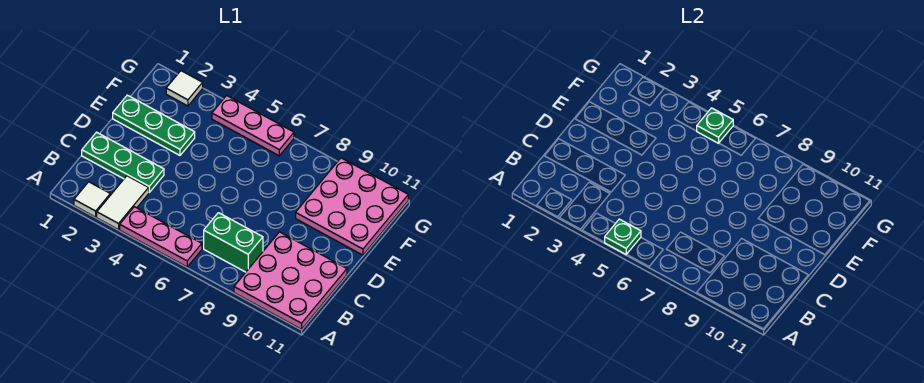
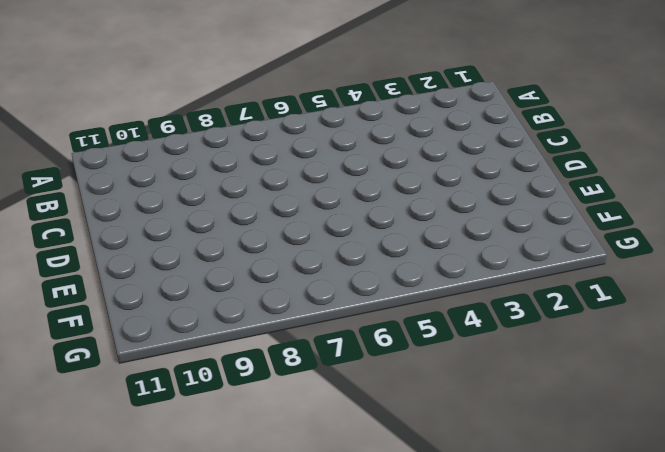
none -> white tile A2 level 1
none -> white tile A3:B3 level 1
none -> pink plate A4:A6 level 1

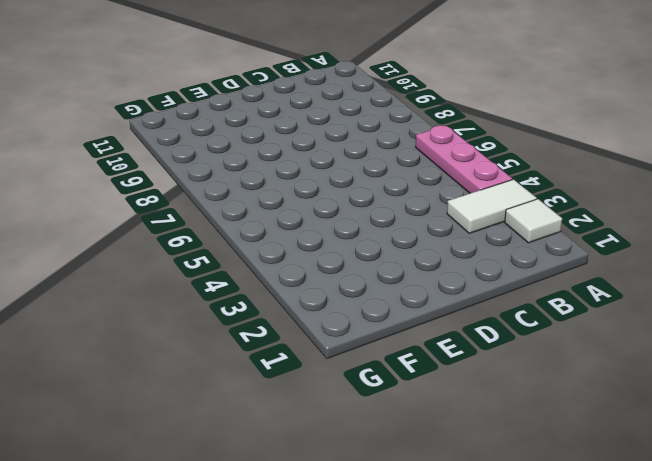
none -> pink plate A9:C11 level 1
none -> green brick B7:B8 level 1
none -> green plate C1:C3 level 1

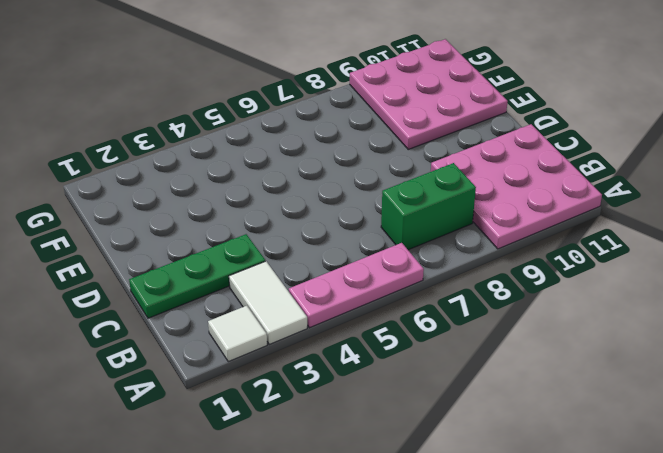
none -> green plate E1:E3 level 1
none -> white tile G2 level 1
none -> pink plate G4:G6 level 1

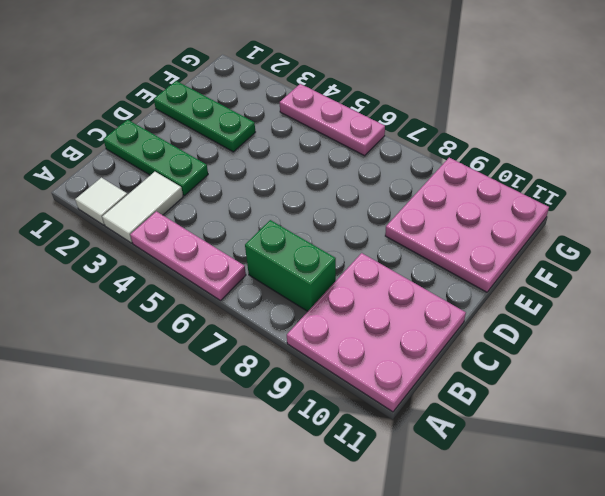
none -> white tile G2 level 1
none -> green plate A5 level 2
none -> green plate G5 level 2

